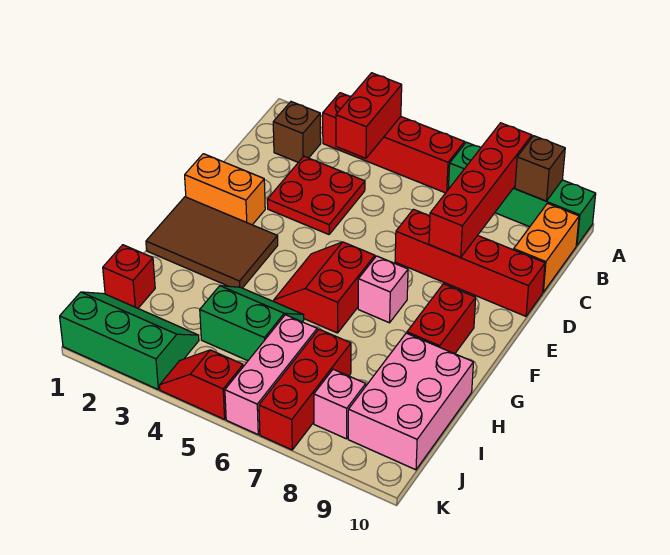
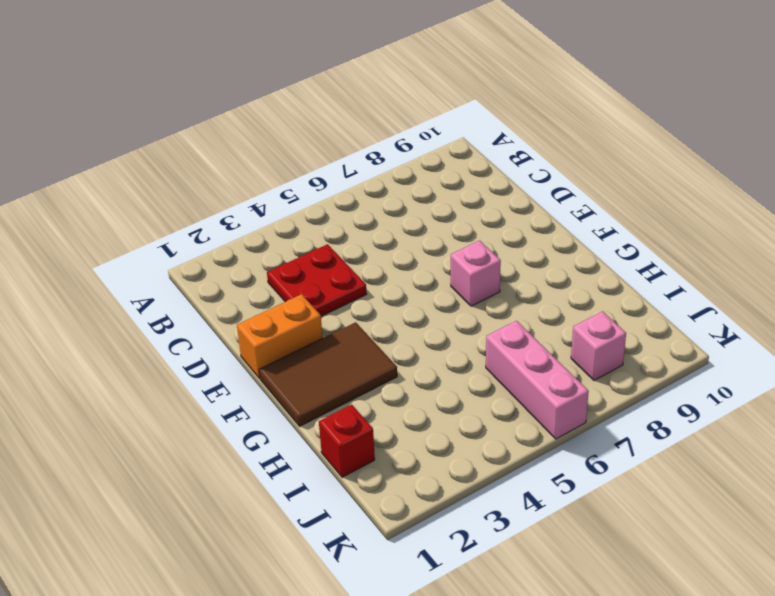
none -> red brick A3:A6 level 1
none -> green brick A7:A10 level 1
none -> brown brick B2 level 1

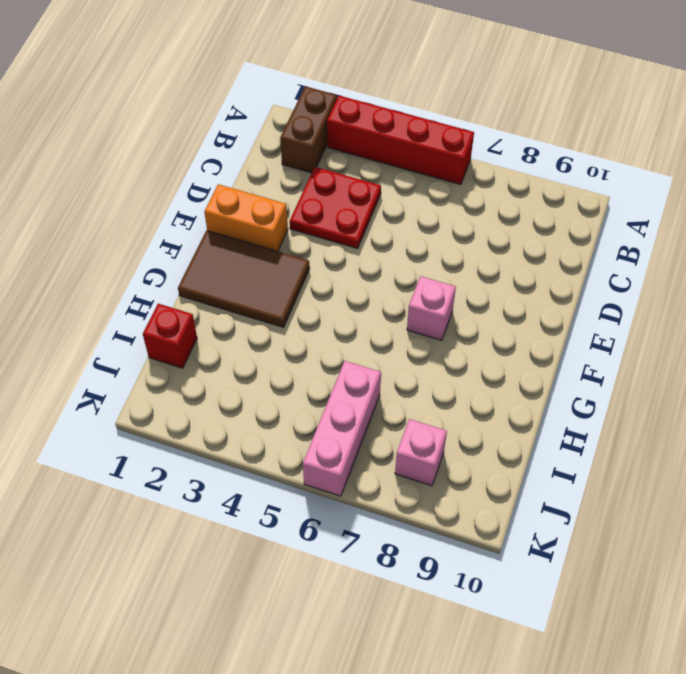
brown brick A2:B2 level 1 -> brown brick B2 level 1
none -> green brick A7:A10 level 1
none -> orange brick B10:C10 level 1
none -> red brick D7:D10 level 1

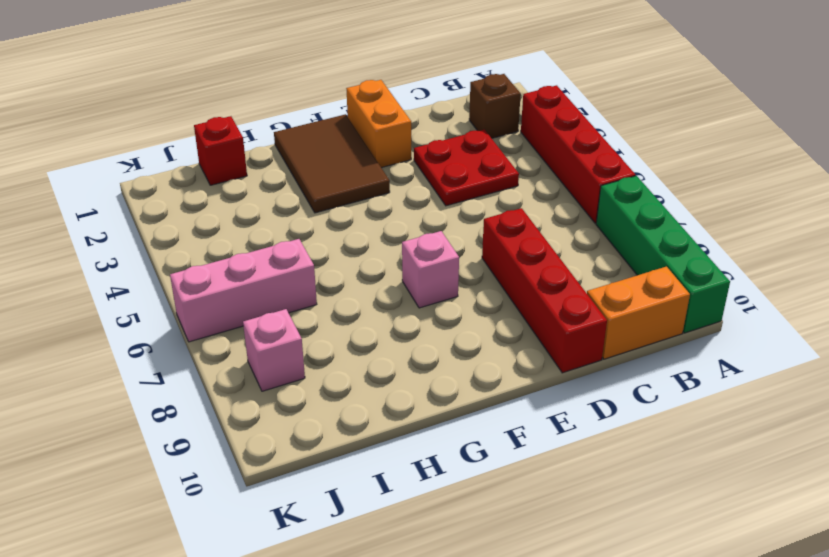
none -> red slope F5:G6 level 1 top 6
none -> red brick F9:G9 level 1
none -> green slope H4:I5 level 1 top I

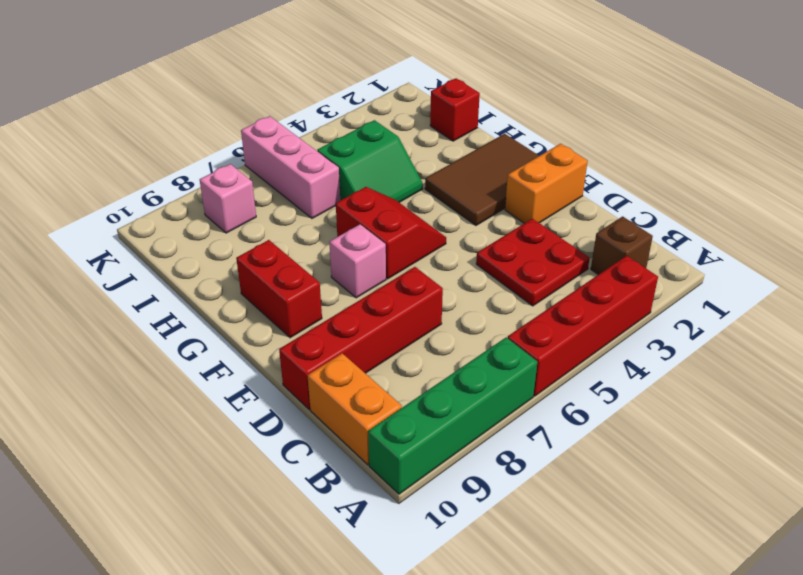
none -> pink brick H9:J10 level 1
none -> red brick I7:K7 level 1
none -> green slope J1:K3 level 1 top K

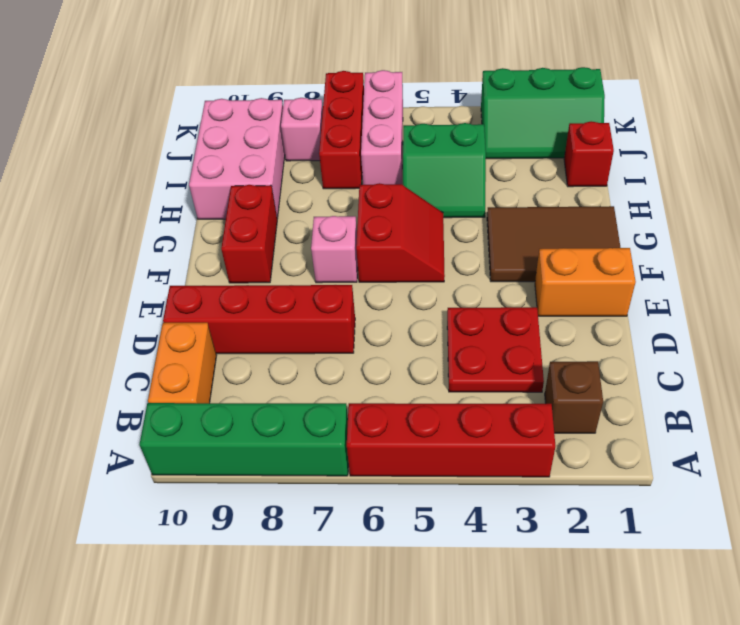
none -> red slope K4:K5 level 1 top 5
none -> red brick A4:B4 level 2
none -> red brick A8:D8 level 2

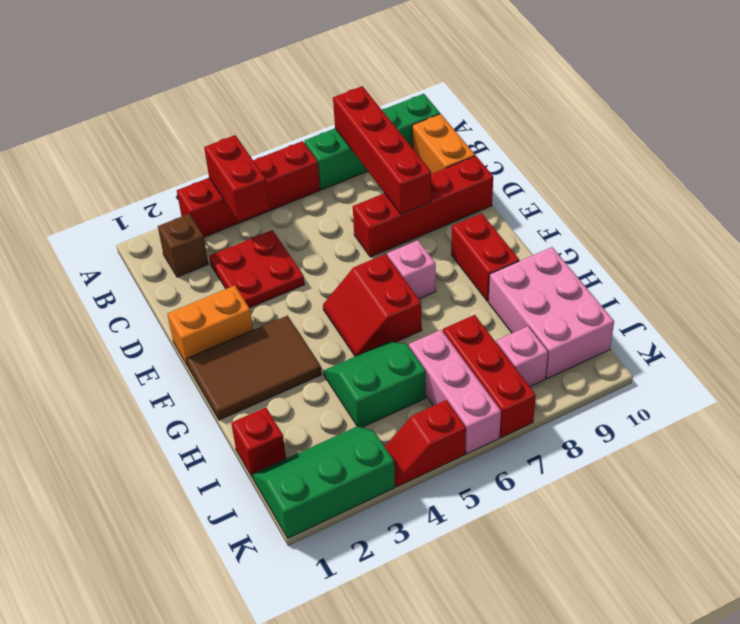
none -> brown brick A9 level 2

